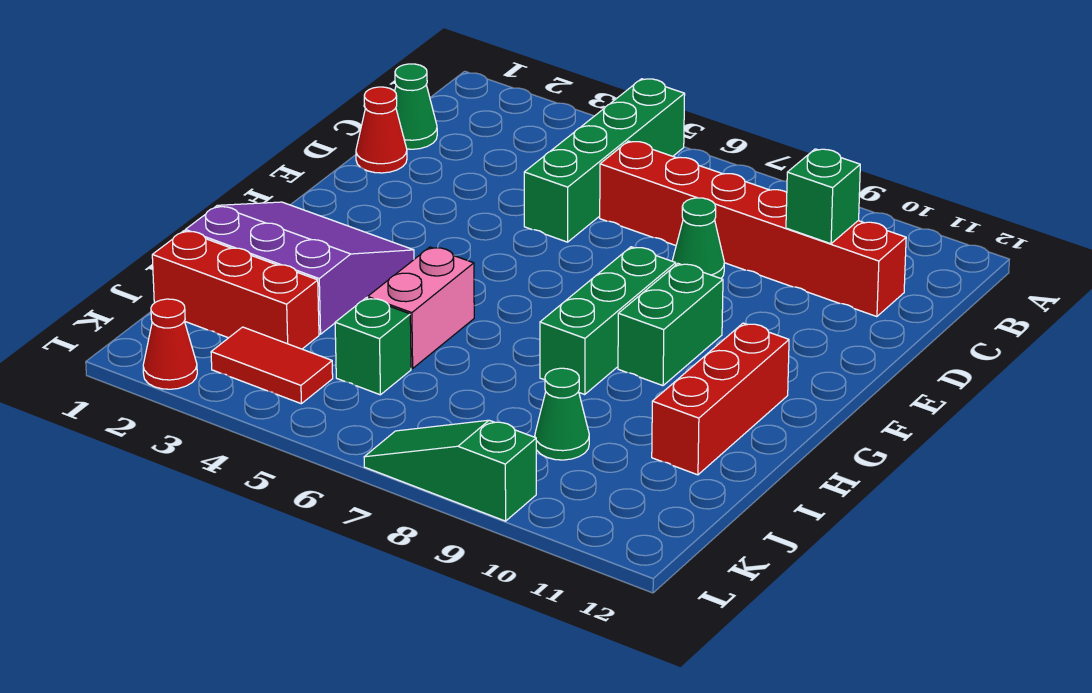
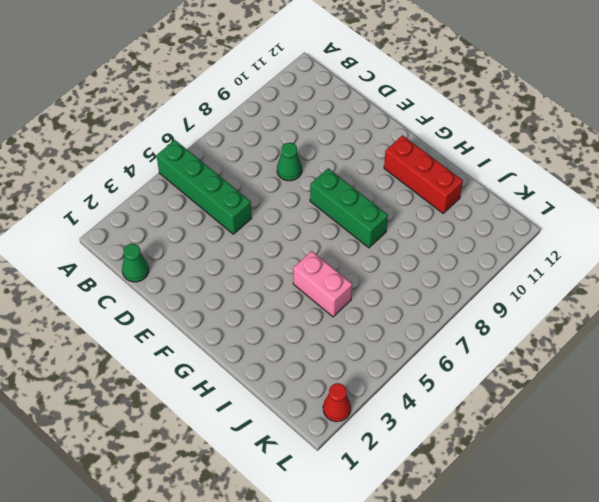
none -> red brick C6:C11 level 1
none -> red cone D1 level 1
none -> green brick F9:G9 level 1

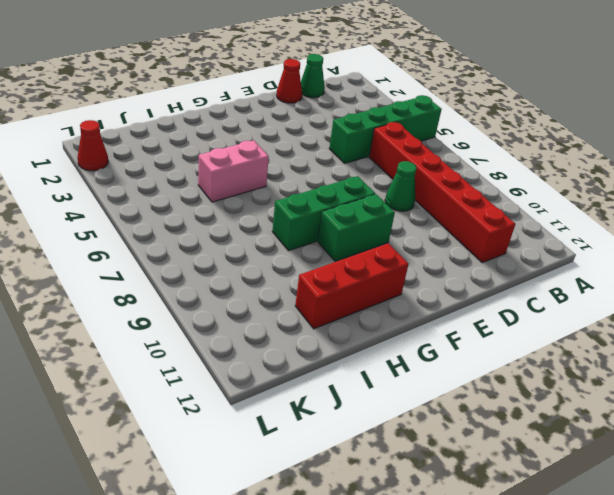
none -> purple slope G1:I3 level 1 top I
none -> red brick J1:J3 level 1
none -> green brick J5 level 1

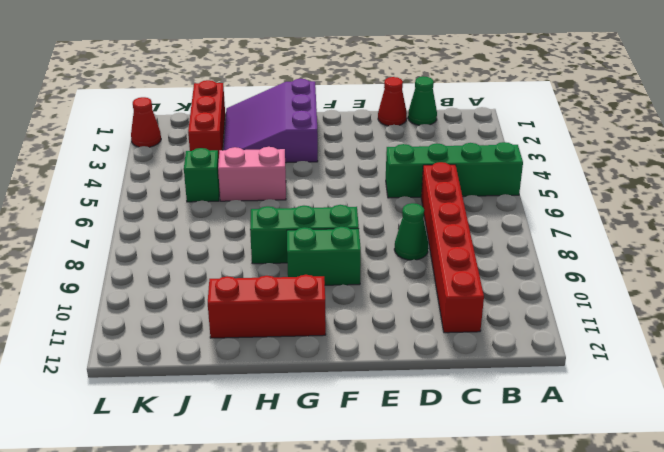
purple slope G1:I3 level 1 top G -> purple slope G1:I3 level 1 top I
none -> green cone J9 level 1
none -> red tile K3:K4 level 1
none -> green slope L7:L9 level 1 top 9

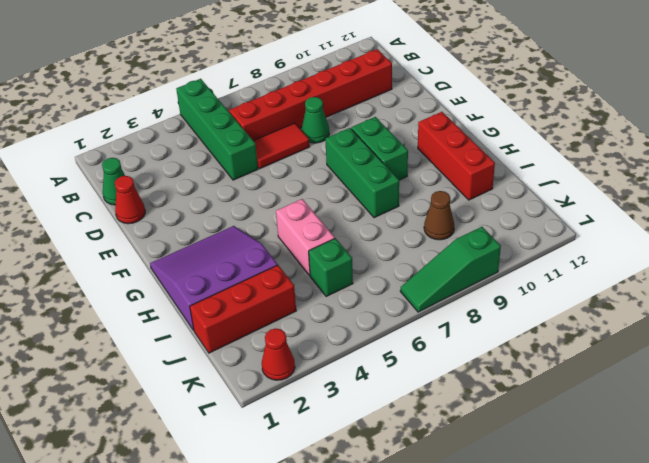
red tile D6:D7 level 1 -> red tile K3:K4 level 1
brown cone J9 level 1 -> green cone J9 level 1
none -> green brick C10 level 2

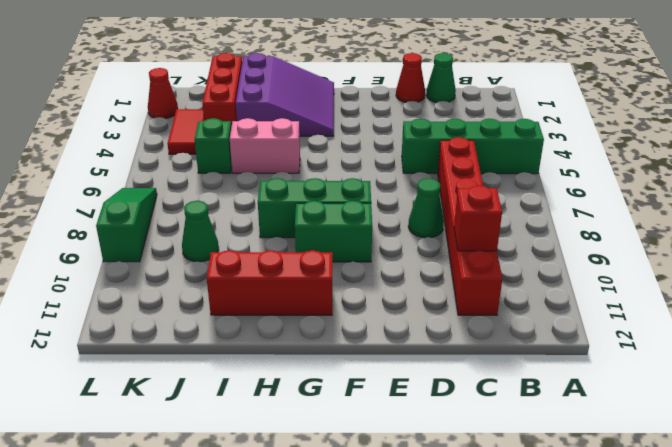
red brick C10 level 2 -> green brick C10 level 2

